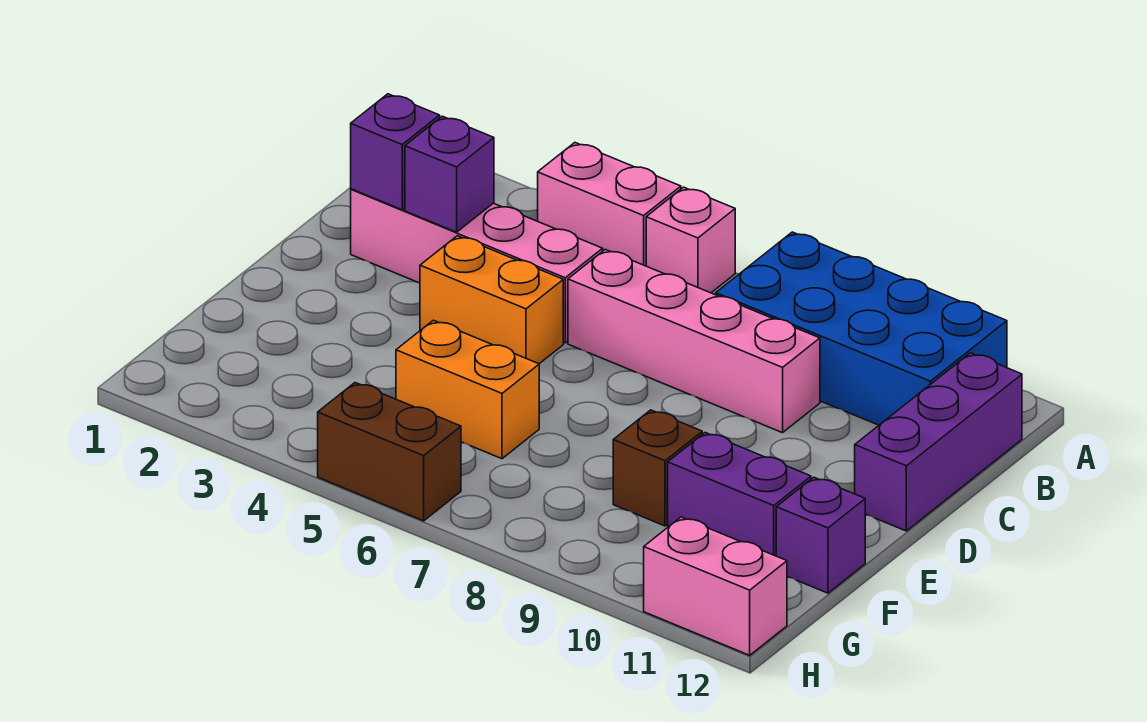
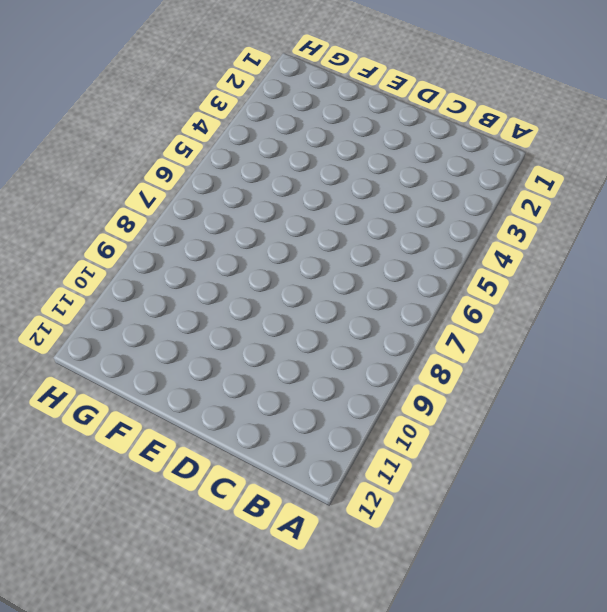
none -> pink brick A4:A5 level 1
none -> pink brick A6 level 1
none -> blue brick A8:B11 level 1

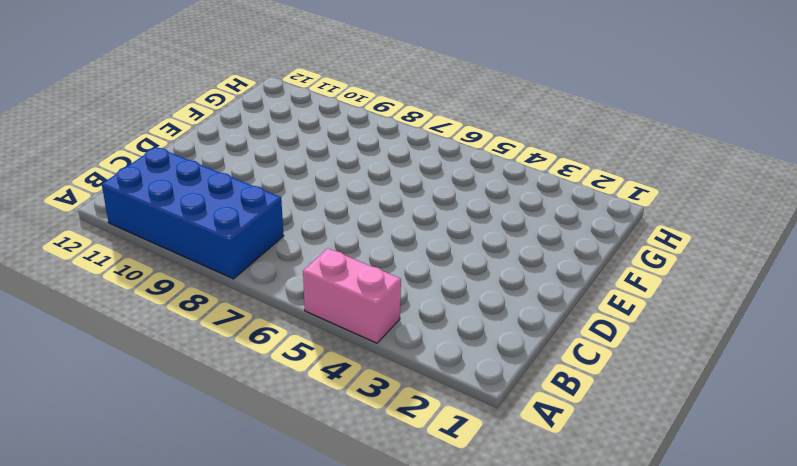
none -> pink brick A6 level 1
none -> purple brick B12:D12 level 1
none -> pink brick C2:C5 level 1

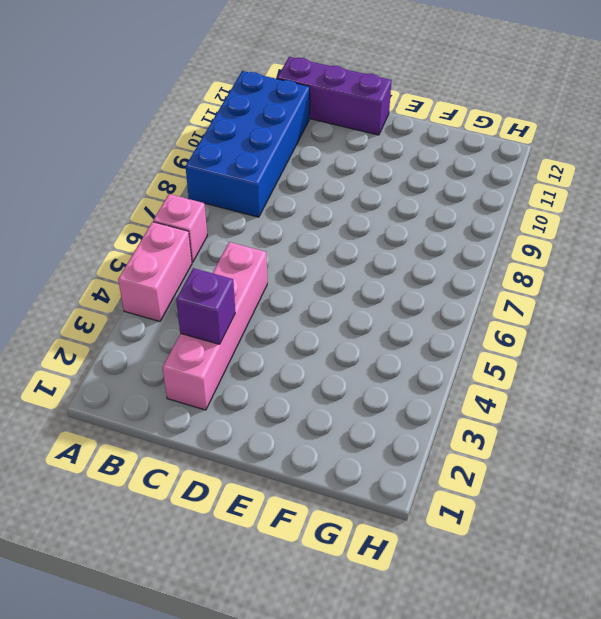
none -> pink brick C6:C9 level 1
none -> orange brick D4:D5 level 1
none -> orange brick F5:F6 level 1

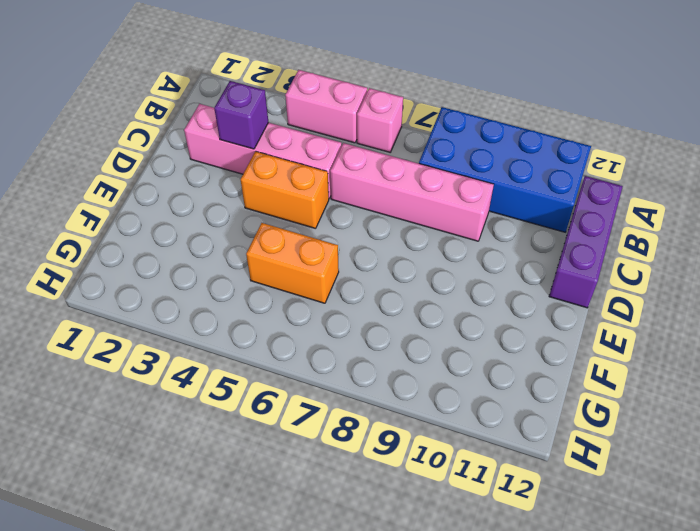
none -> brown brick F9 level 1
none -> purple brick F10:F11 level 1
none -> purple brick F12 level 1

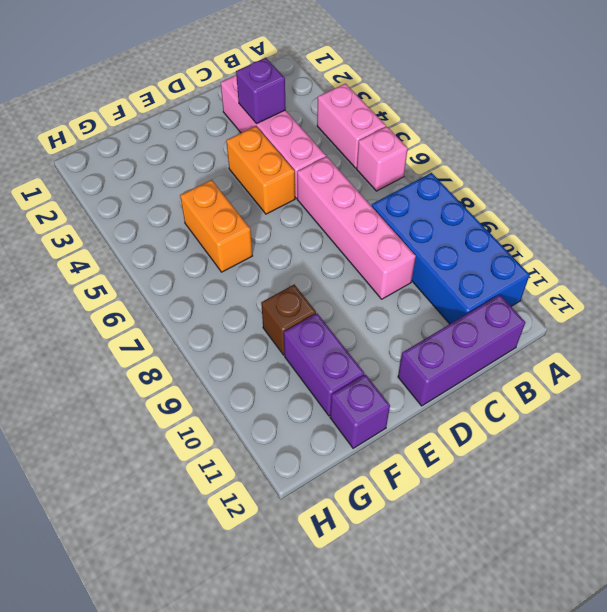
none -> brown brick H5:H6 level 1
none -> pink brick H11:H12 level 1
none -> purple brick C2 level 2

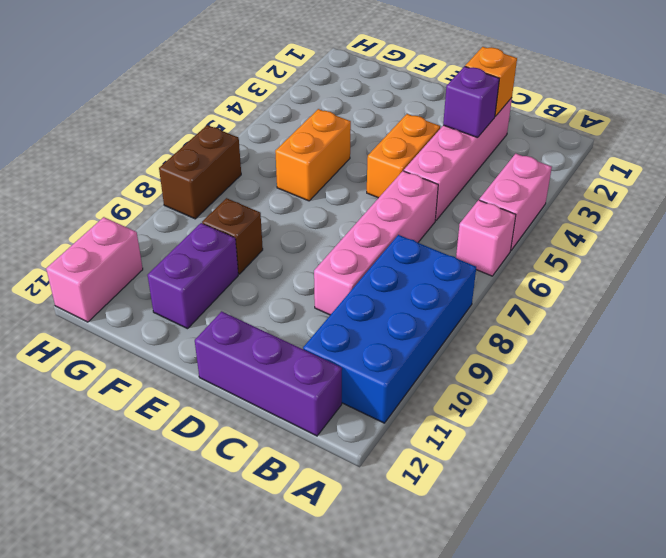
orange brick C2 level 2 -> purple brick C2 level 2
brown brick H7:H8 level 1 -> brown brick H5:H6 level 1
none -> purple brick F12 level 1

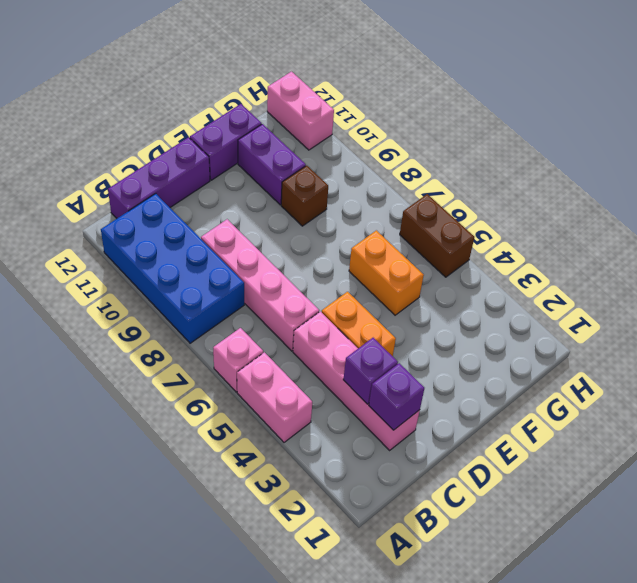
purple brick E12:F12 level 1 -> purple brick F12 level 1

